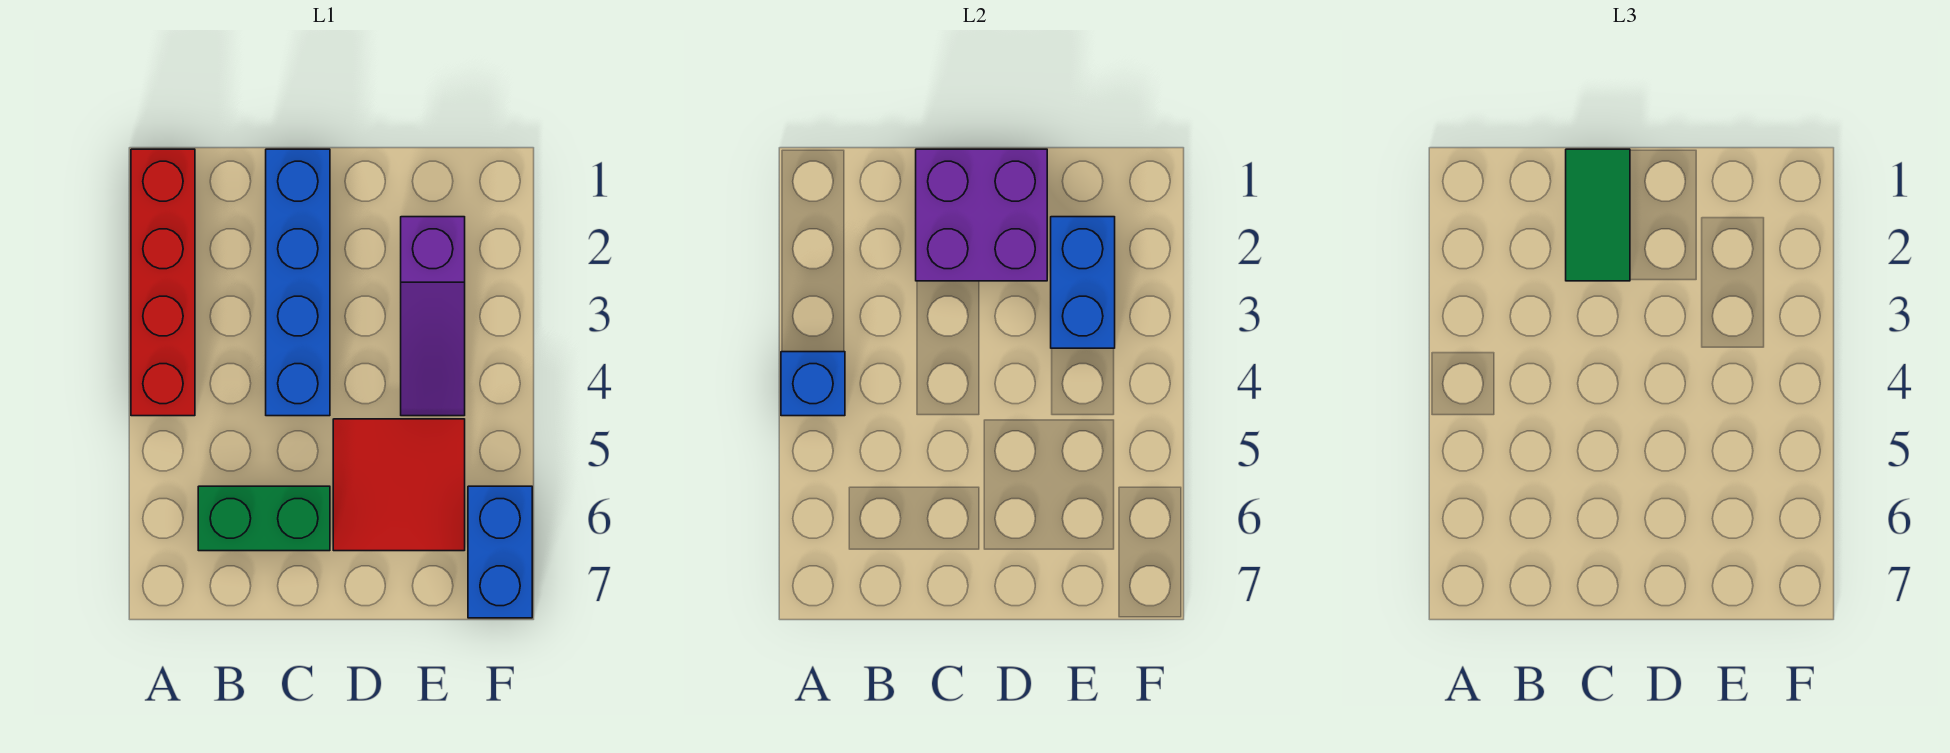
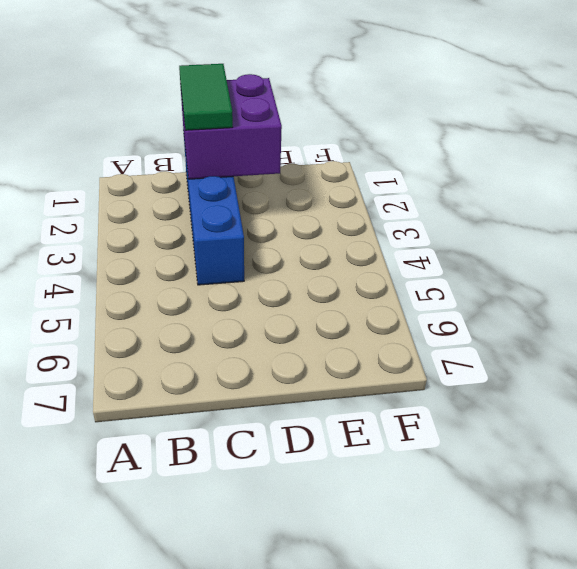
none -> red brick A1:A4 level 1
none -> green brick B6:C6 level 1

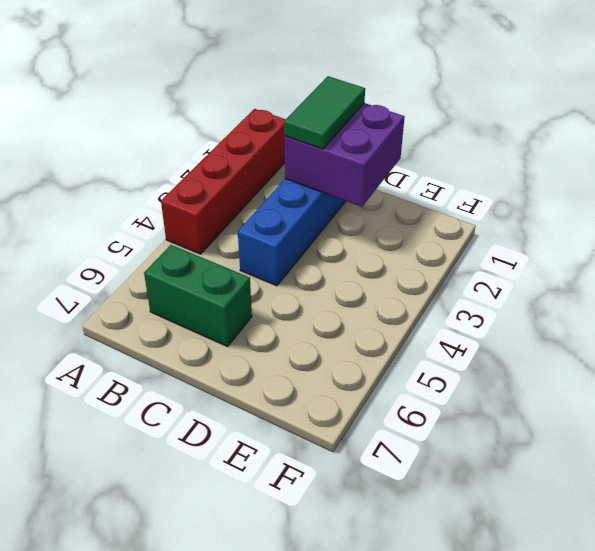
none -> red tile D5:E6 level 1
none -> purple slope E2:E4 level 1 top 2

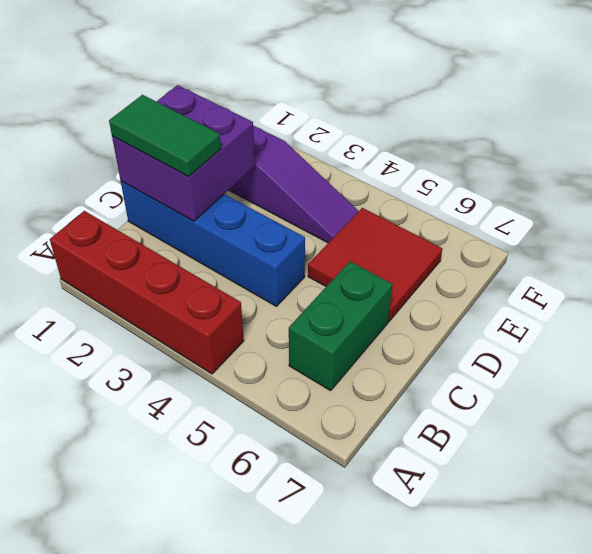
none -> blue brick F6:F7 level 1
none -> blue brick A4 level 2

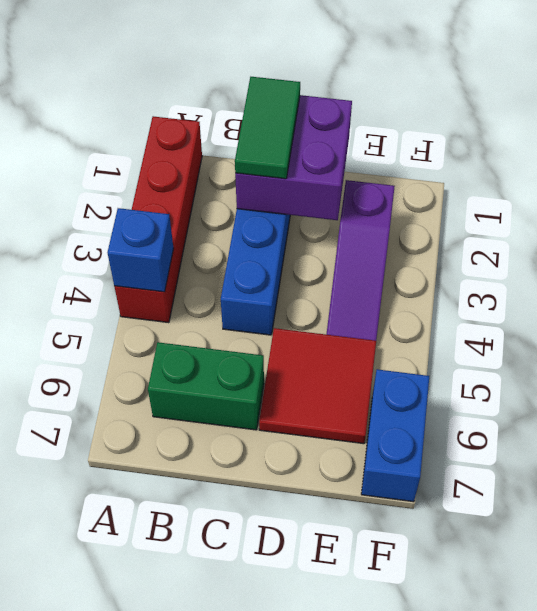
none -> blue brick E2:E3 level 2

